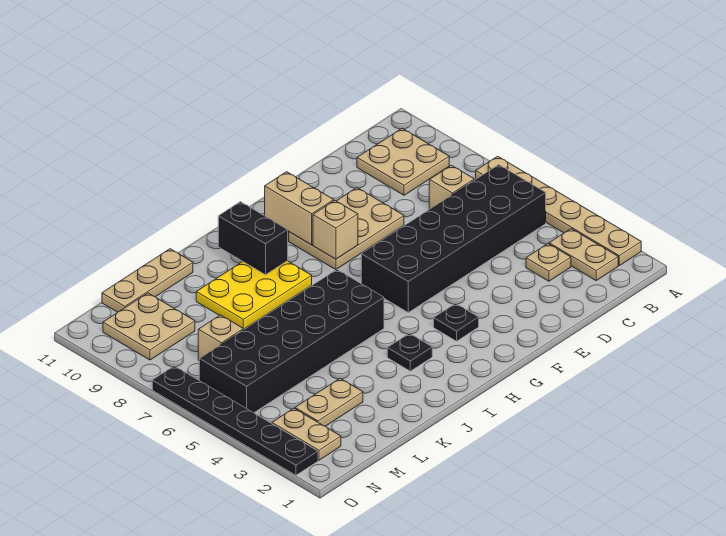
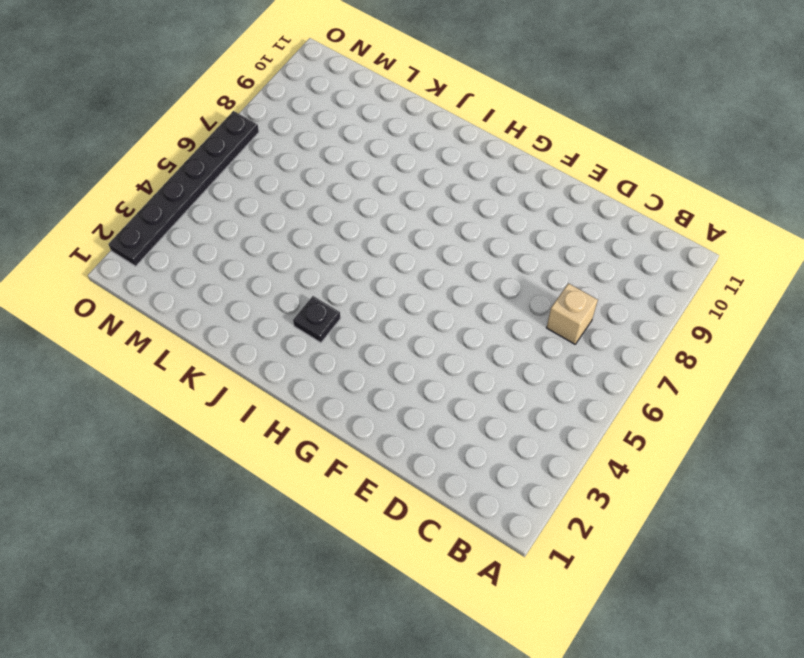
none -> tan plate A2:A7 level 1
none -> tan plate B2:B3 level 1
none -> black brick B5:G6 level 1

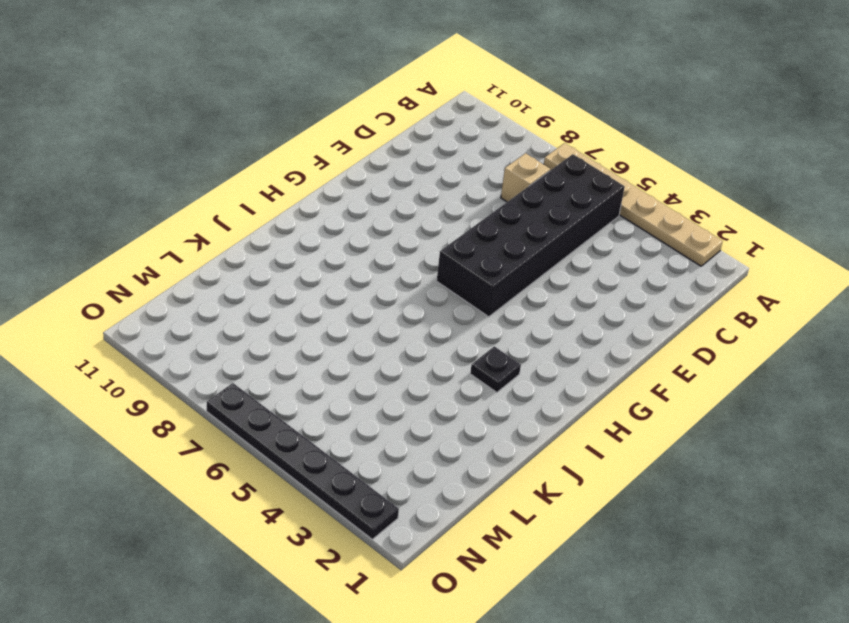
none -> tan plate B2:B3 level 1
none -> tan plate B9:C10 level 1
none -> tan plate C3 level 1

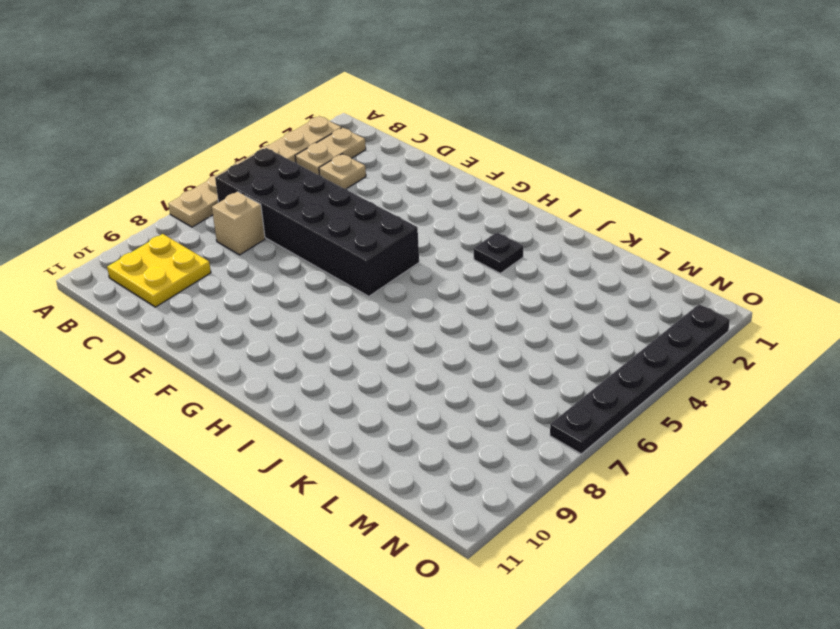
yellow plate B9:C10 level 1 -> tan plate B9:C10 level 1
none -> tan plate E8:G9 level 1
none -> black plate G3 level 1
none -> black brick I5:N6 level 1

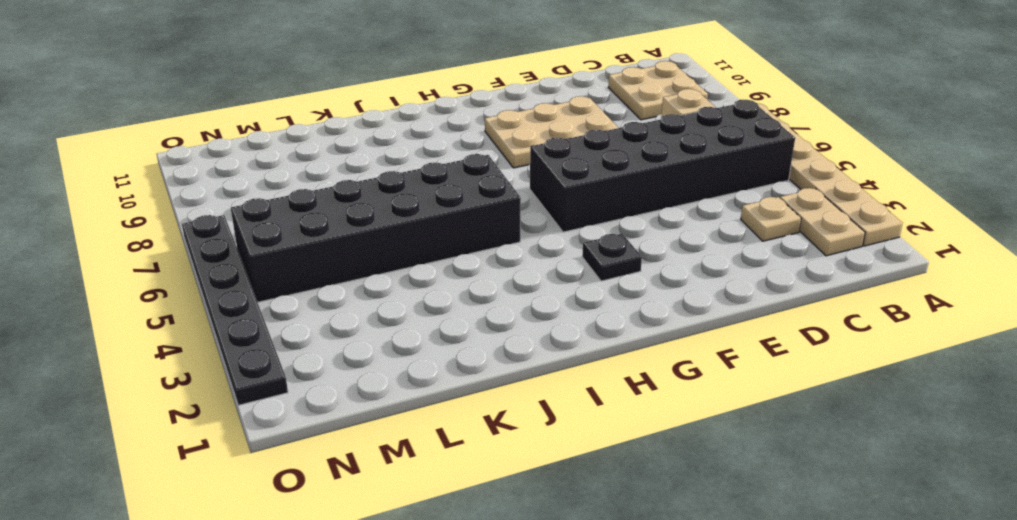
none -> black plate I3 level 1
none -> yellow plate I8:K9 level 1
none -> tan plate K11:M11 level 1

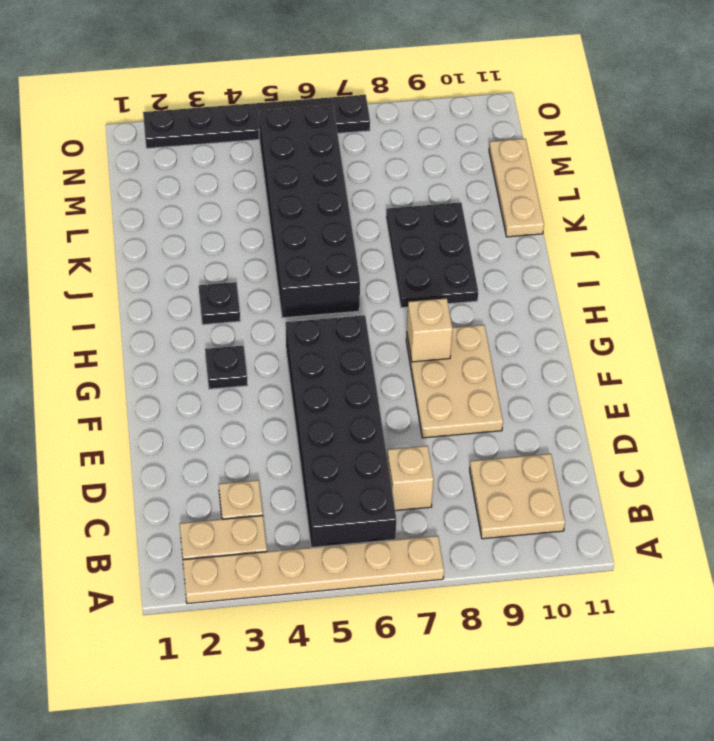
black plate I8:K9 level 1 -> yellow plate I8:K9 level 1
none -> tan plate L3:M3 level 1
none -> tan brick M7 level 1
none -> tan plate M9:N10 level 1

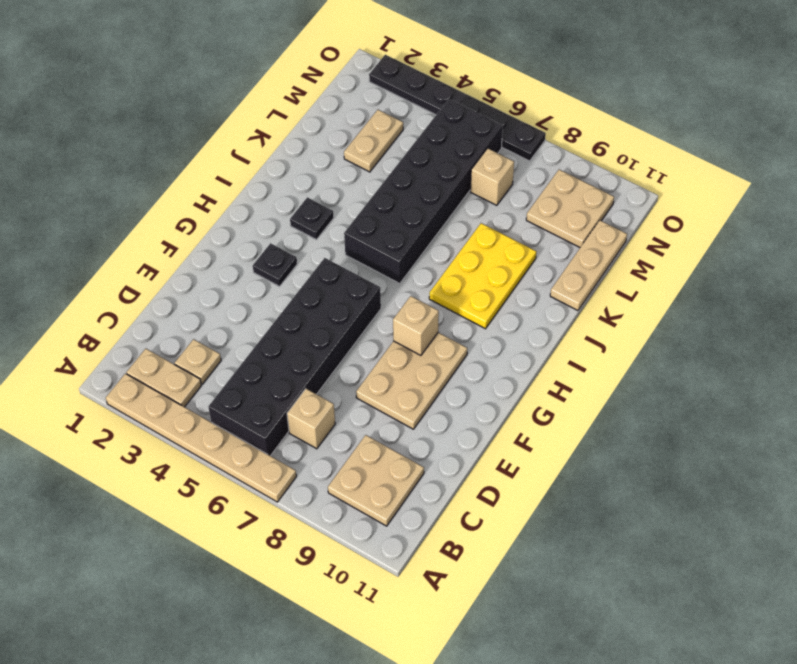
none -> tan plate N2:N3 level 1
none -> tan brick G9:G10 level 2
none -> black brick I9:I10 level 2

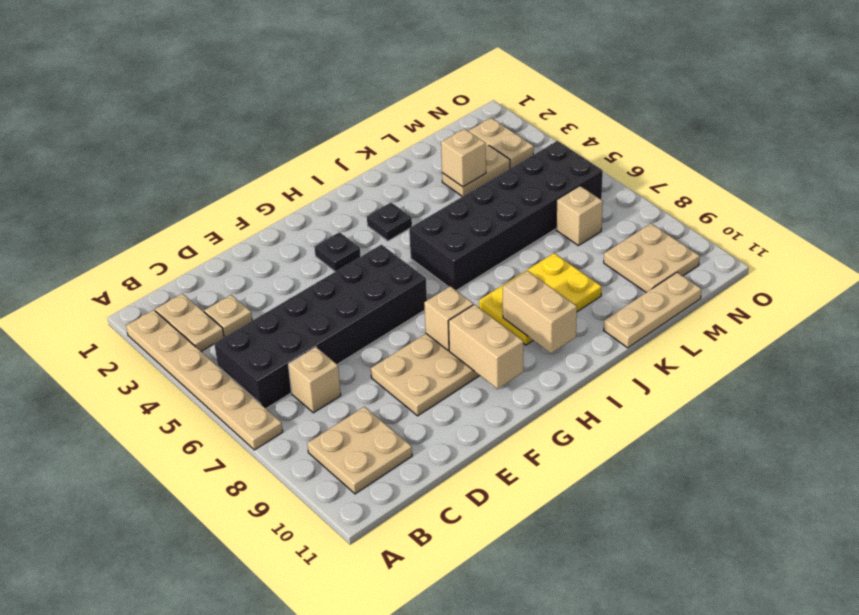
tan brick I9:I10 level 2 -> black brick I9:I10 level 2
tan brick L3 level 2 -> none
none -> black plate O2:O7 level 1

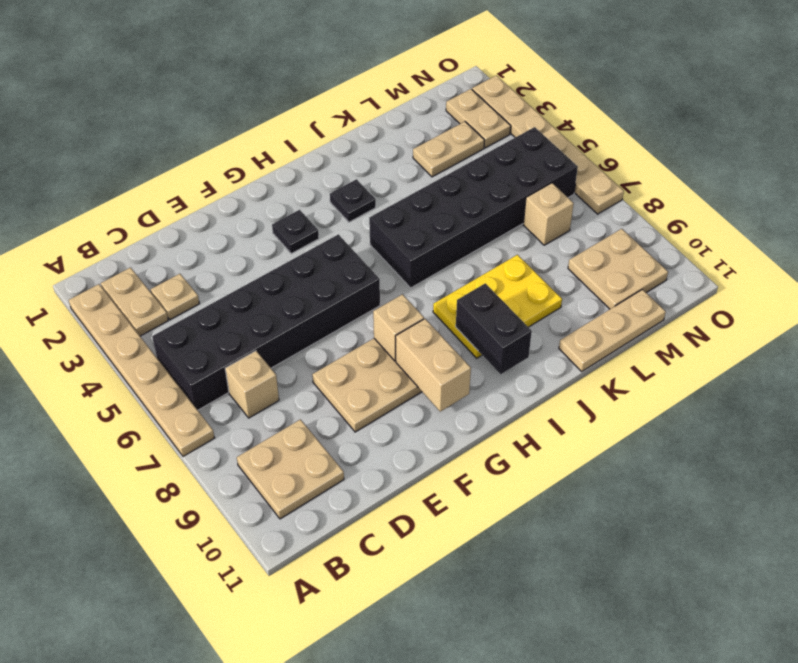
tan plate O2:O7 level 1 -> black plate O2:O7 level 1

